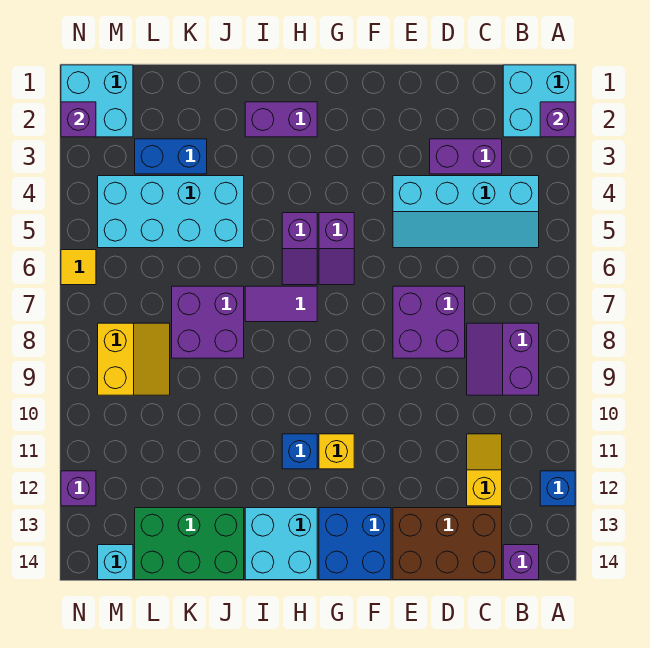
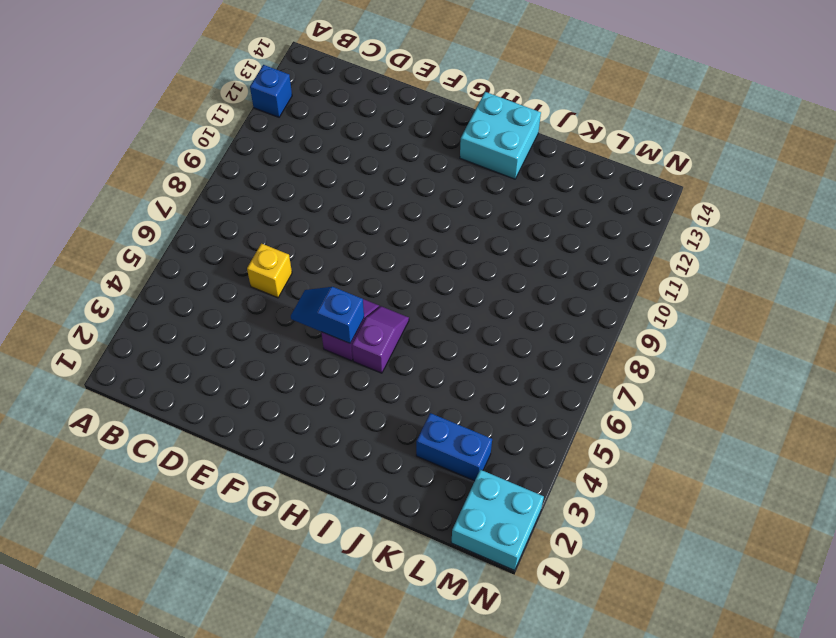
yellow brick D6 level 1 -> yellow brick G11 level 1
blue slope F5:G5 level 2 top G -> none
none -> cyan brick A1:B2 level 1
none -> cyan slope B4:E5 level 1 top 4
none -> purple slope B8:C9 level 1 top B

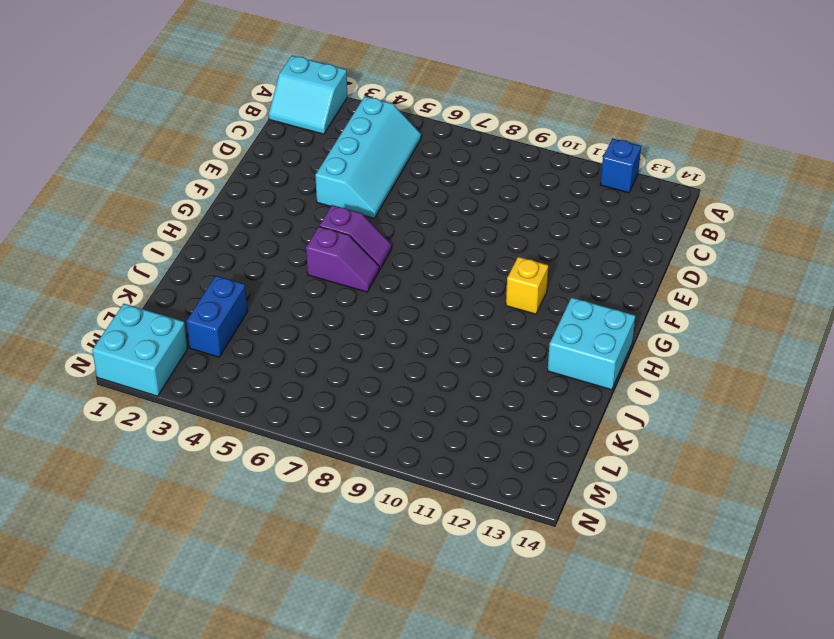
cyan slope A1:B2 level 1 top A -> cyan brick A1:B2 level 1
none -> purple slope B8:C9 level 1 top B
none -> purple brick B14 level 1
none -> purple brick C3:D3 level 1

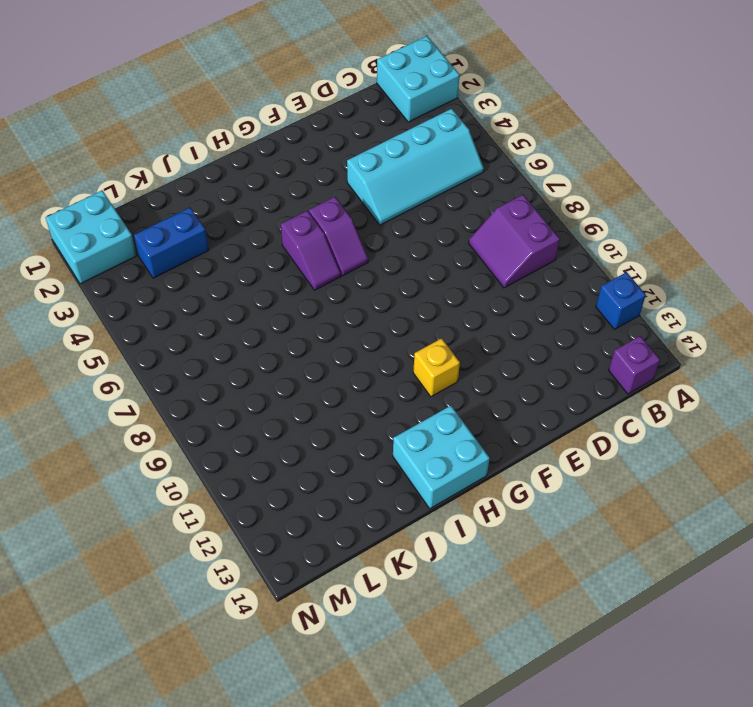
none -> purple brick C3:D3 level 1
none -> yellow slope C11:C12 level 1 top 12
none -> brown brick C13:E14 level 1

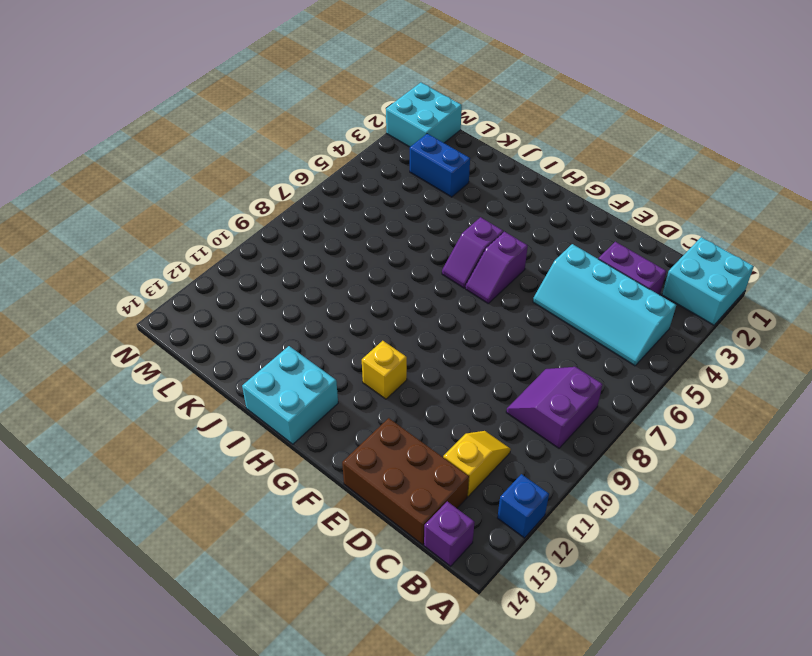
none -> purple brick D7:E8 level 1
none -> blue brick F13:G14 level 1
none -> purple brick H2:I2 level 1

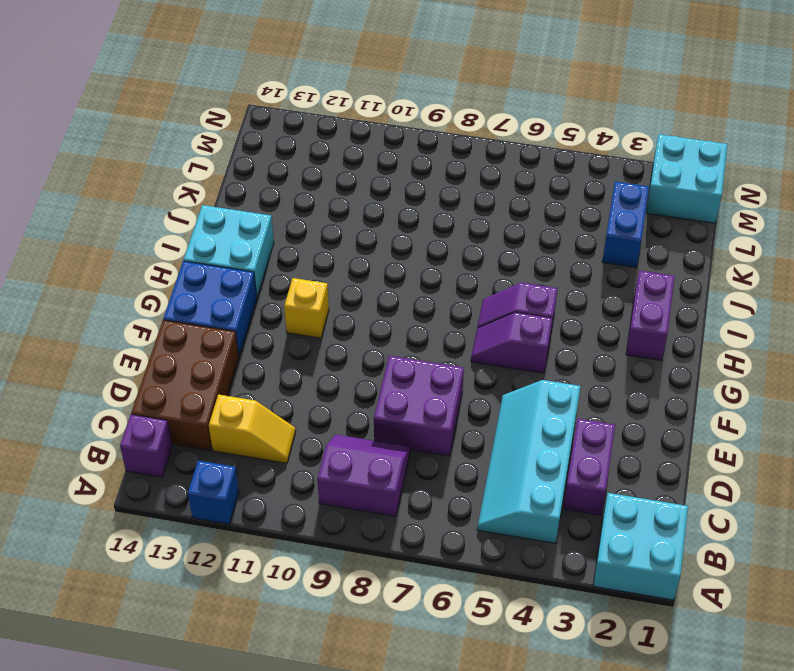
none -> purple tile H7:I7 level 1
none -> blue brick H11 level 1
none -> cyan brick J4:M5 level 1

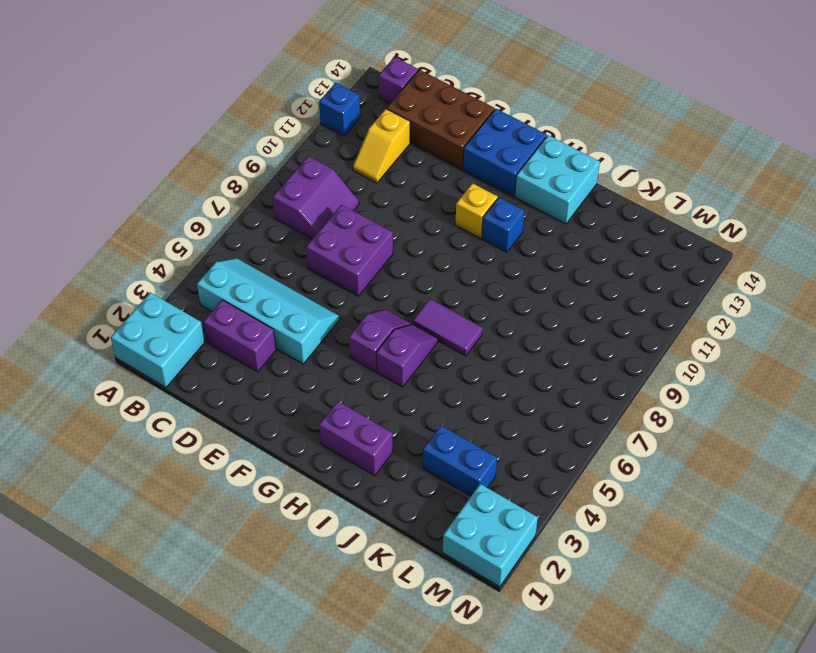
none -> cyan brick J4:M5 level 1
none -> purple brick J7:K8 level 1
none -> green brick J13:L14 level 1

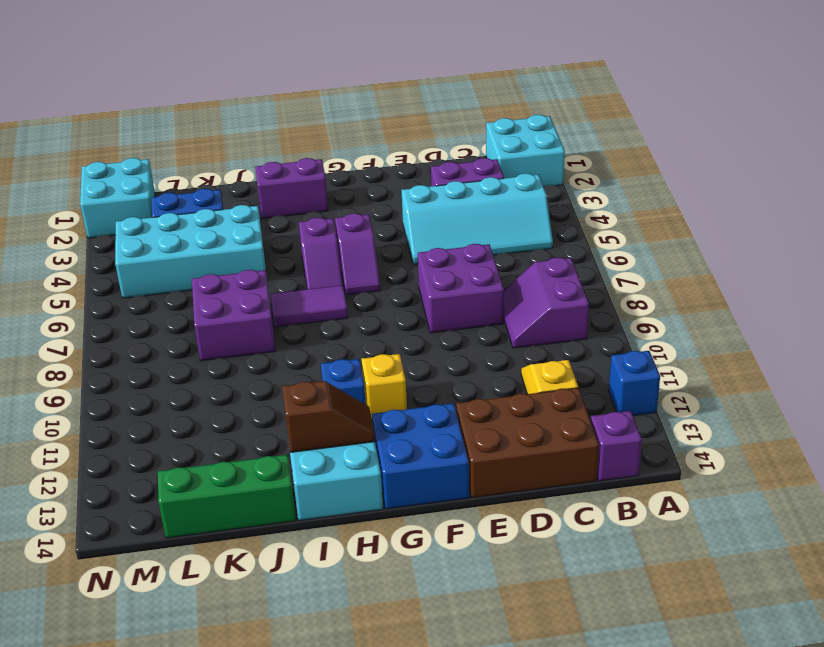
brown slope H13:I13 level 2 top I -> none
green brick J14:L14 level 1 -> green brick J13:L14 level 1
none -> yellow slope L8:M9 level 1 top M
none -> cyan brick M14 level 1
none -> yellow tile N6 level 1

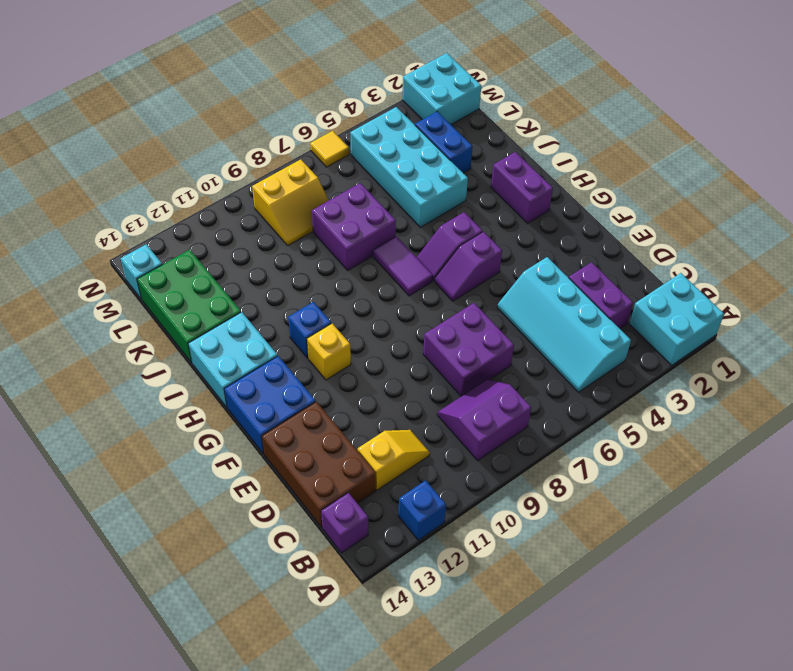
none -> purple brick N12 level 1
none -> purple brick A2 level 2
none -> purple brick N2 level 2

